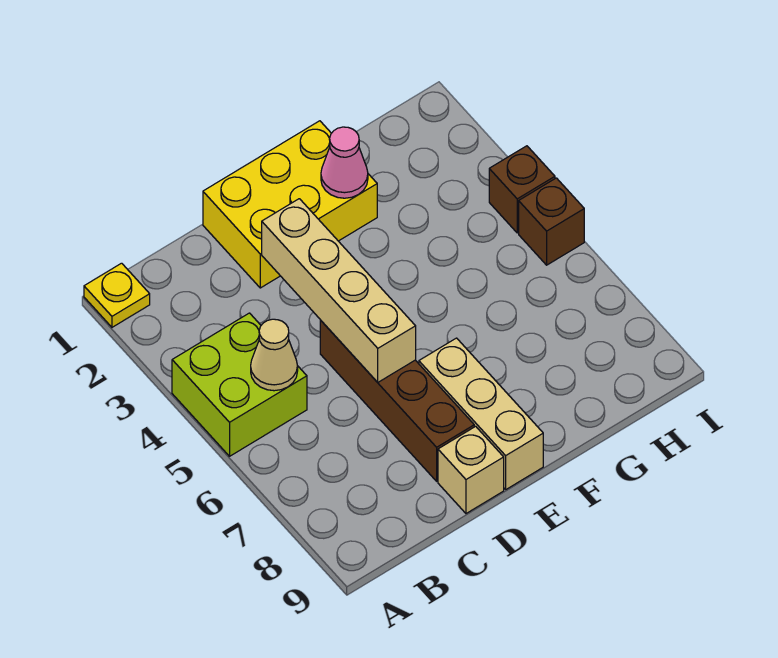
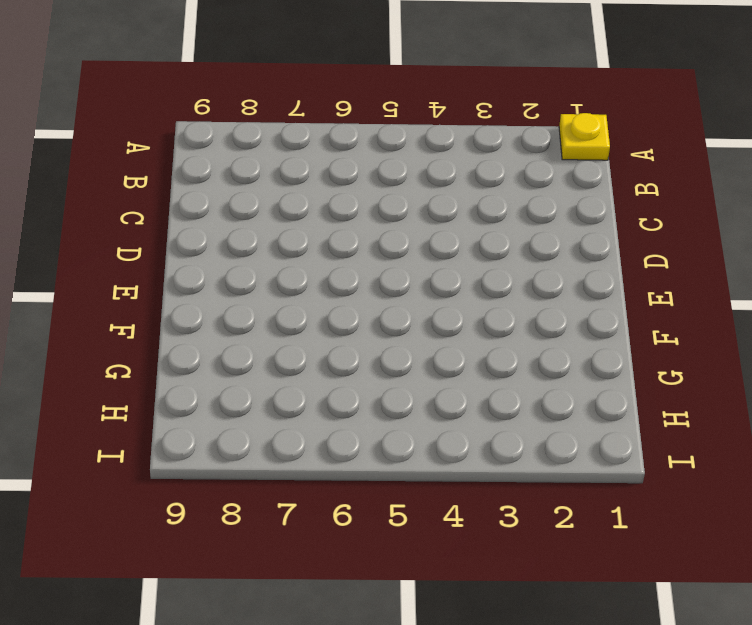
none -> lime brick A4:B5 level 1
none -> yellow brick D1:F2 level 1

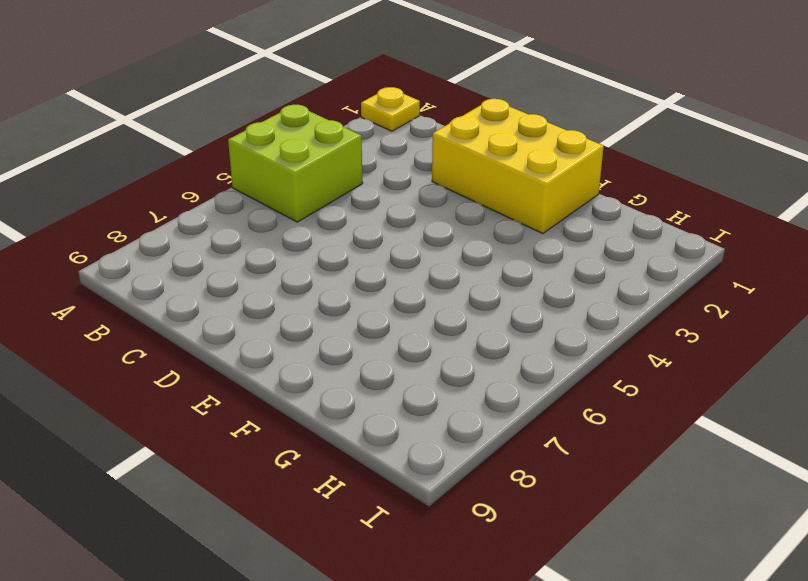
none -> brown brick D5:D8 level 1
none -> tan brick D9 level 1

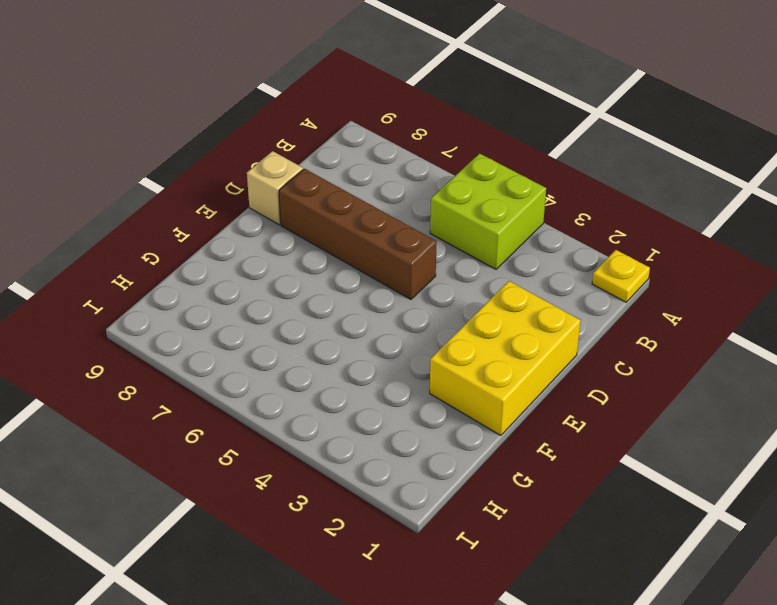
none -> tan brick E7:E9 level 1
none -> brown brick I4 level 1

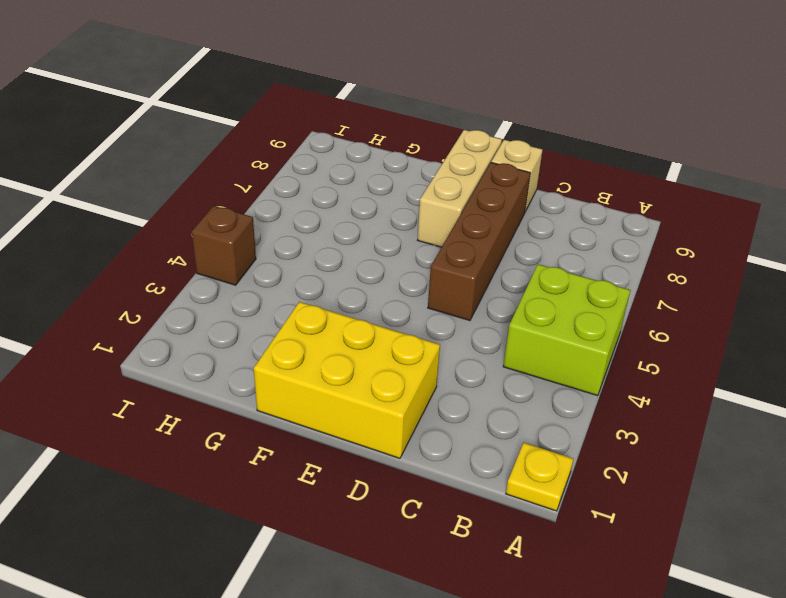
none -> brown brick I5 level 1
none -> tan cone B5 level 2

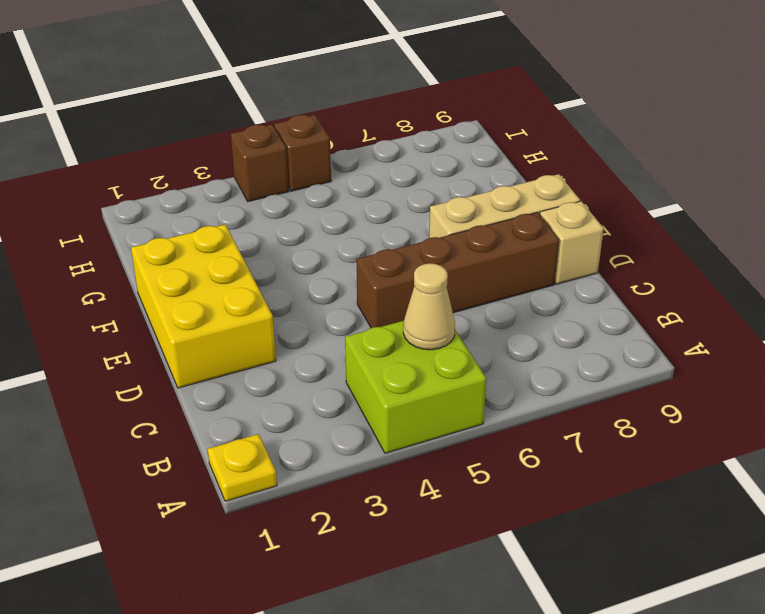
none -> tan brick D3:D6 level 2
none -> pink cone F2 level 2

